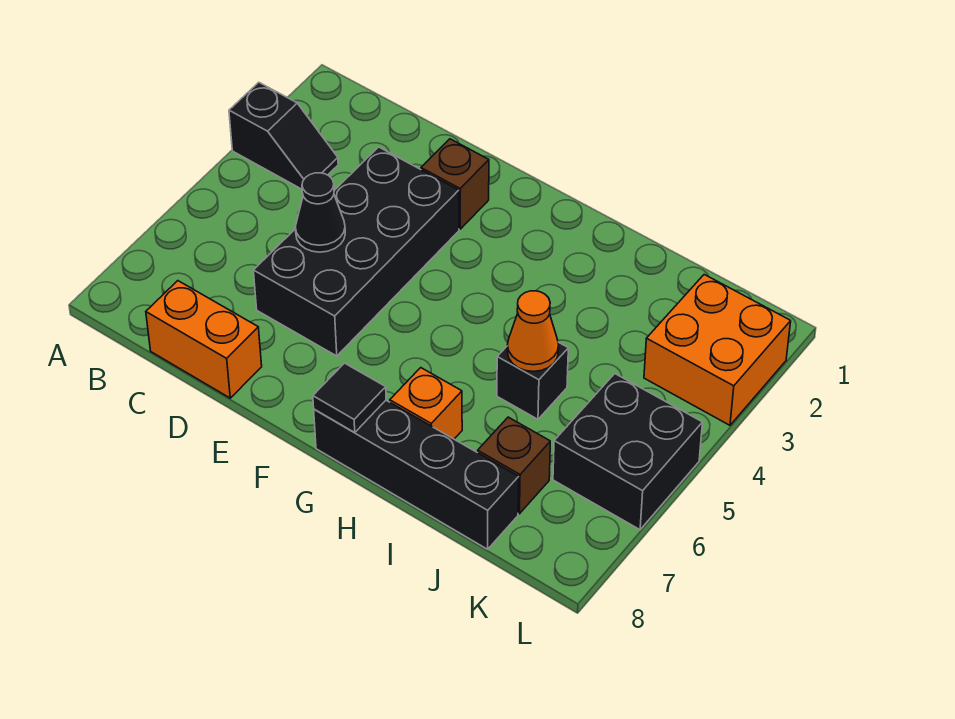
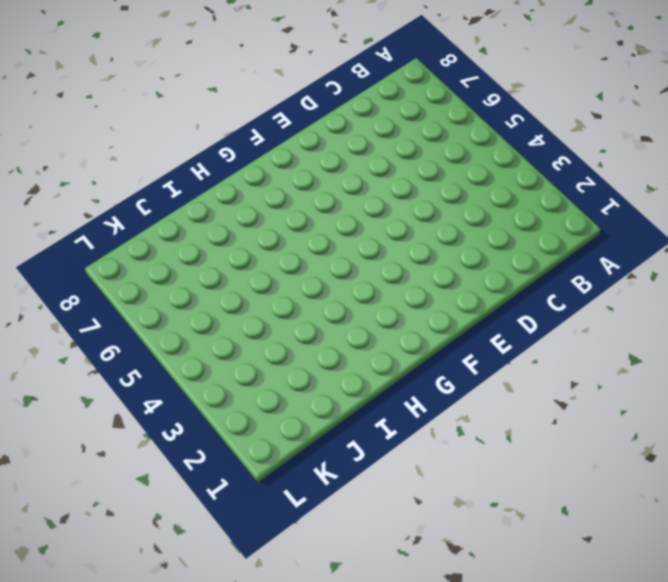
none -> black slope A3:B3 level 1 top A
none -> orange brick C8:D8 level 1
none -> black brick D3:E6 level 1

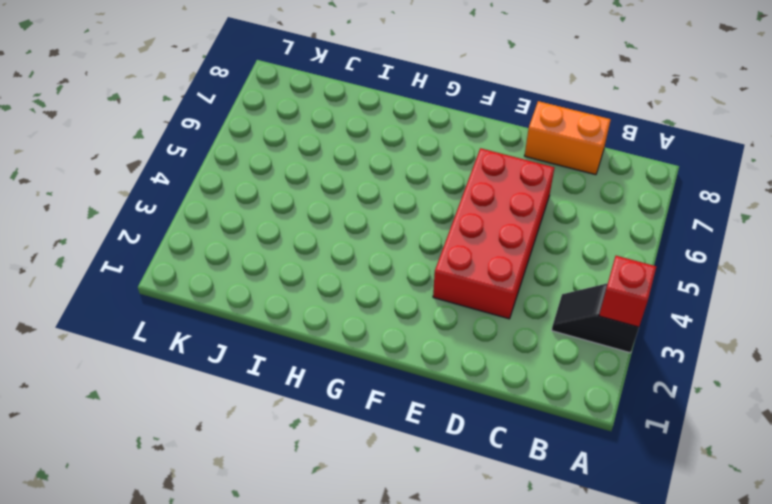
red brick A3 level 2 -> none
red brick D3:E6 level 1 -> black brick D3:E6 level 1
none -> brown brick E2 level 1
none -> black brick G8:J8 level 1
none -> orange brick H7 level 1

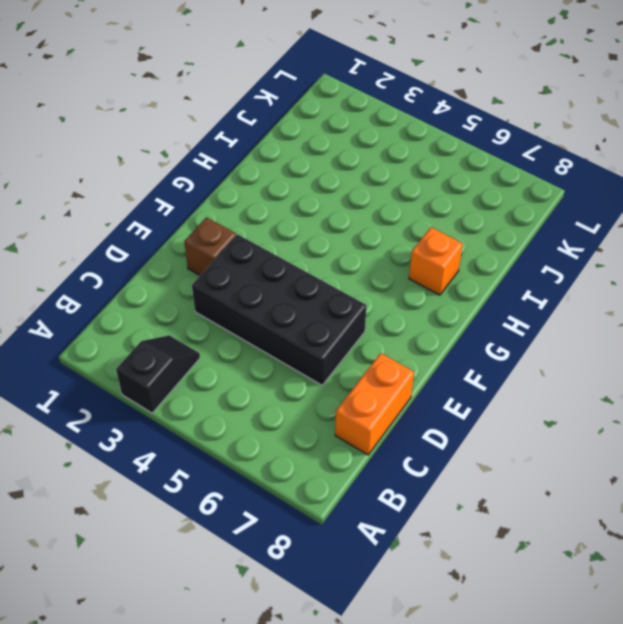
none -> black brick G8:J8 level 1
none -> black brick I5 level 1
none -> brown brick J7 level 1

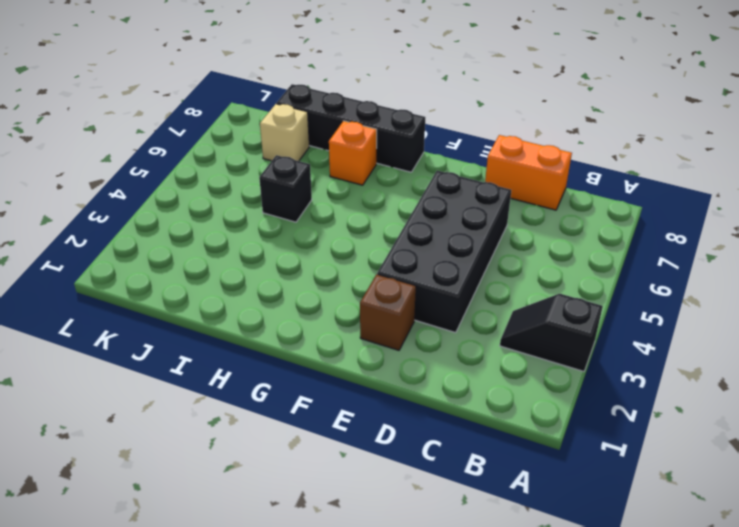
tan brick J7 level 1 -> brown brick J7 level 1
none -> orange brick K2:L3 level 1
none -> black brick K5:L6 level 1
none -> black cone D5 level 2

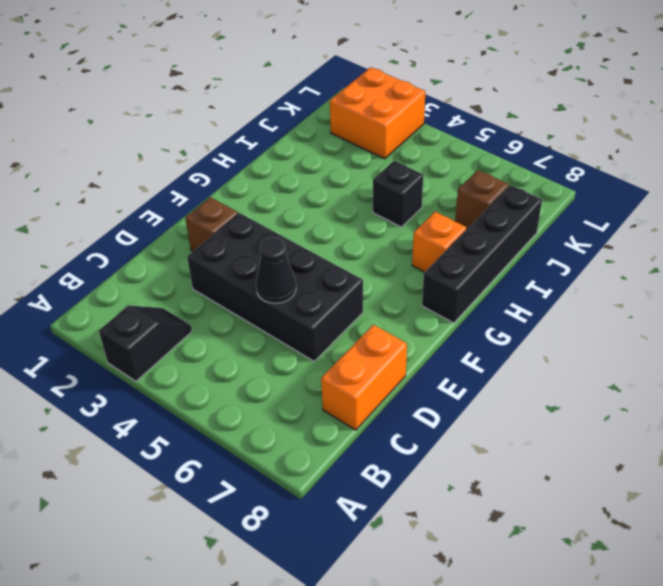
none -> black brick K5:L6 level 1
none -> black tile G8 level 2
none -> orange cone I5 level 2

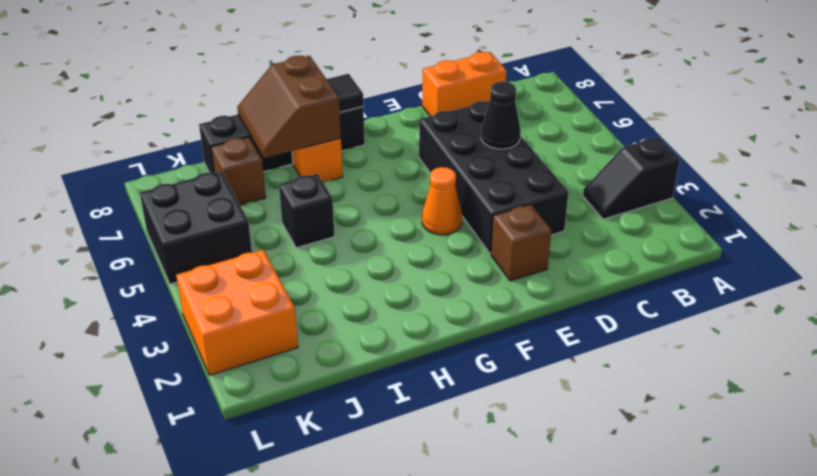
orange cone F4 level 1 -> orange cone I5 level 2
brown slope H7:I8 level 2 top H -> none

